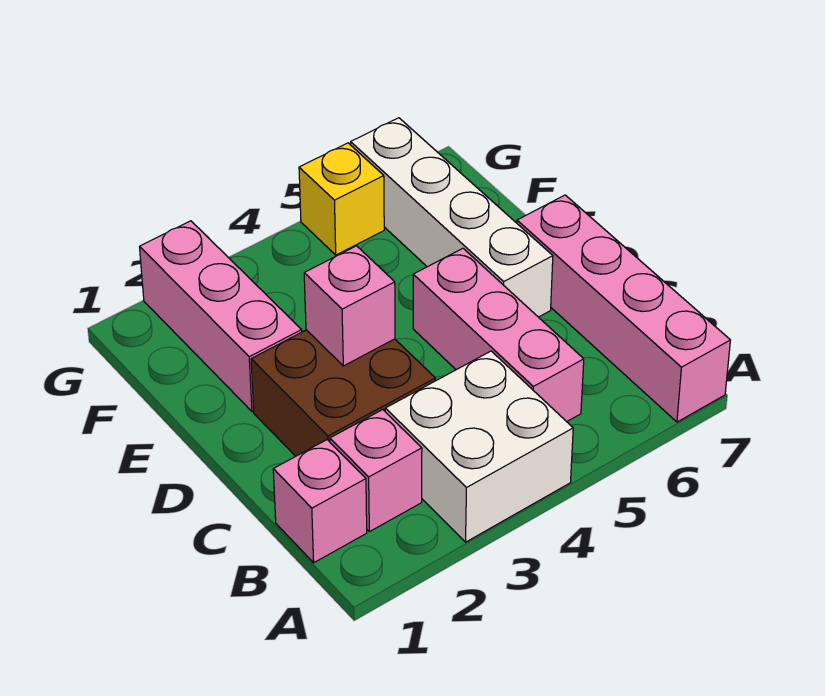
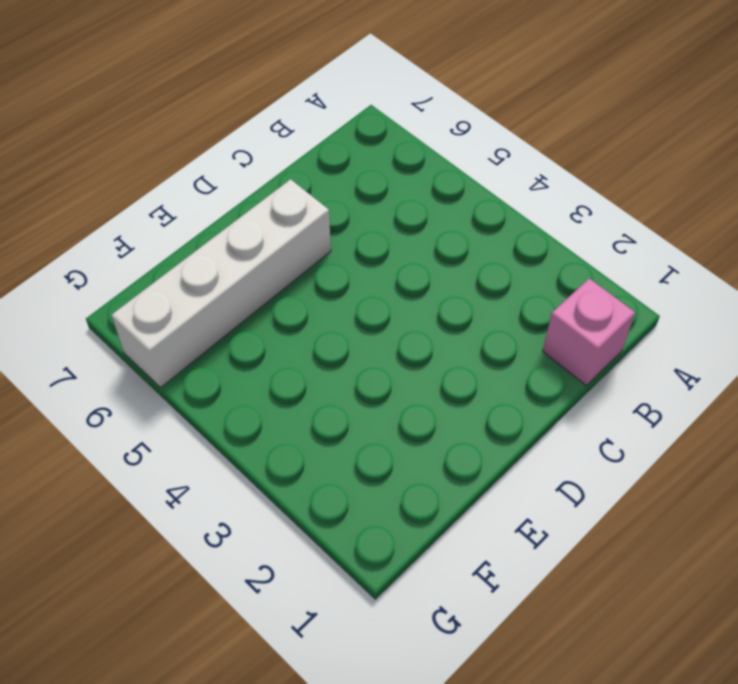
none -> white brick A3:B4 level 1
none -> pink brick A7:D7 level 1

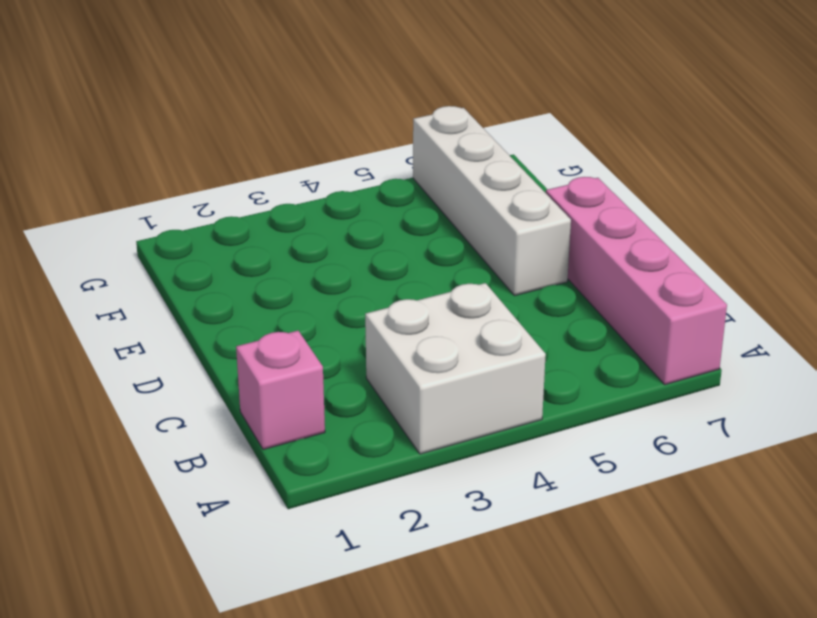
none -> pink brick B2 level 1
none -> pink brick B5:D5 level 1

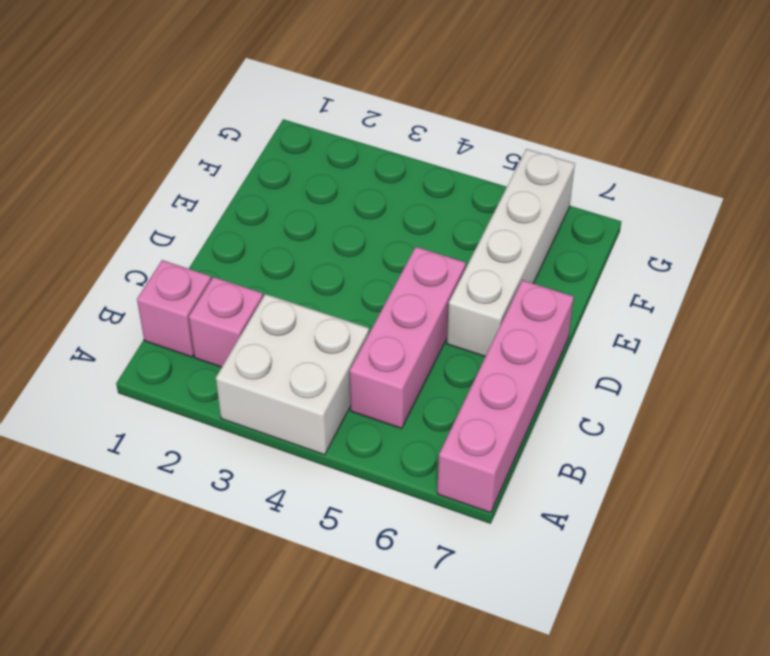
none -> brown brick C2:D3 level 1
none -> pink brick E2:G2 level 1

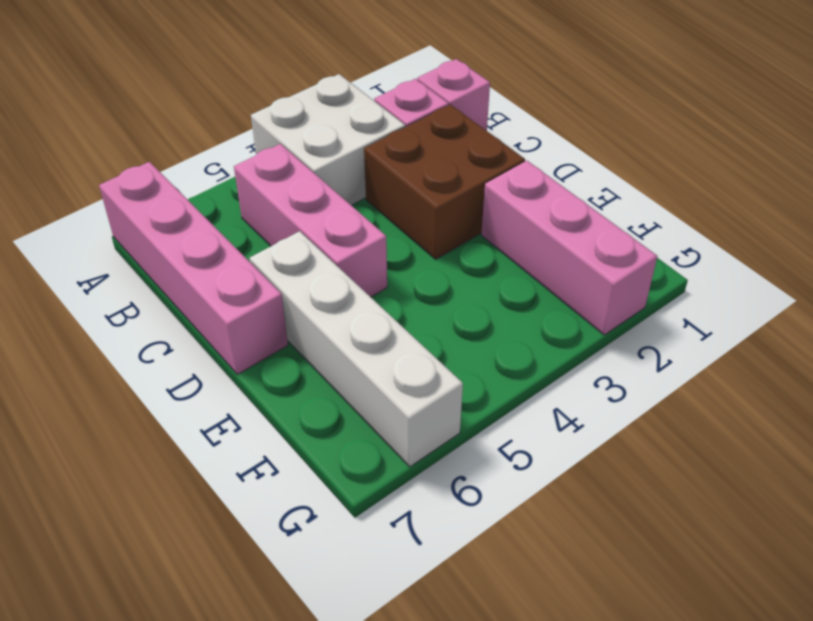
none -> yellow brick G5 level 1
none -> pink brick D3 level 2

